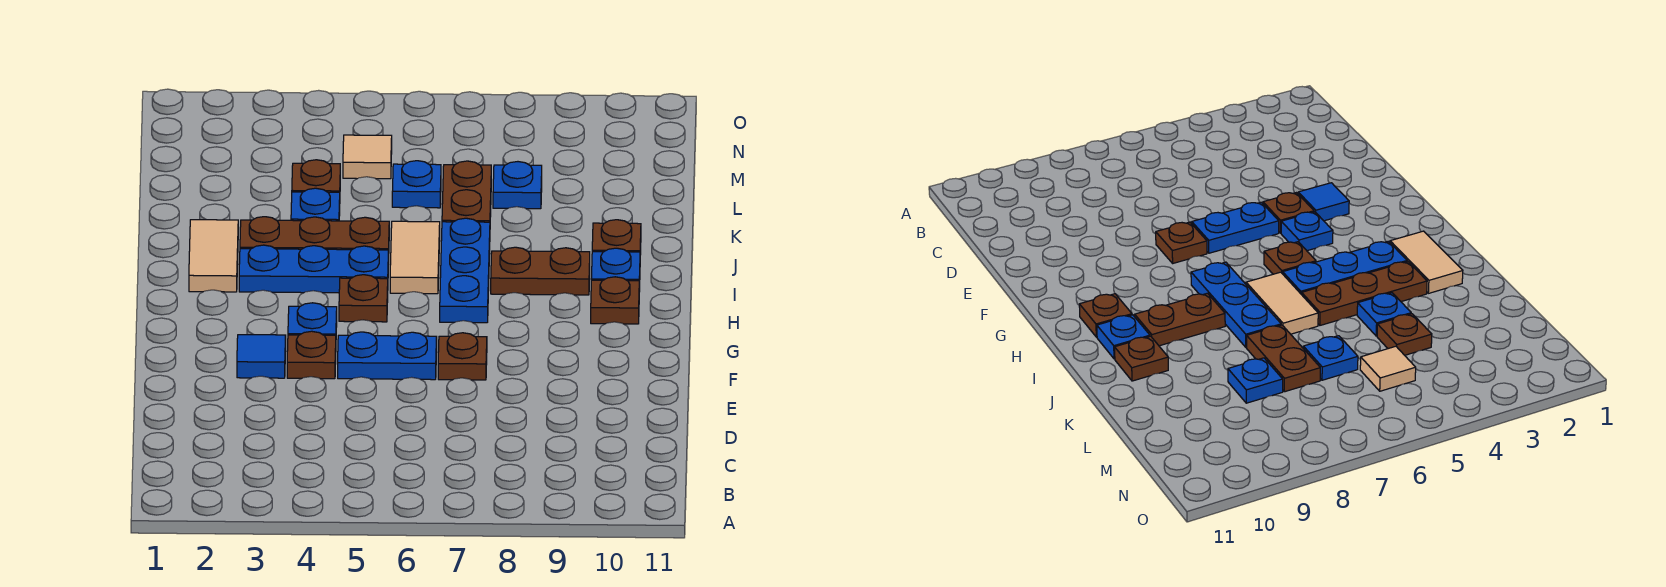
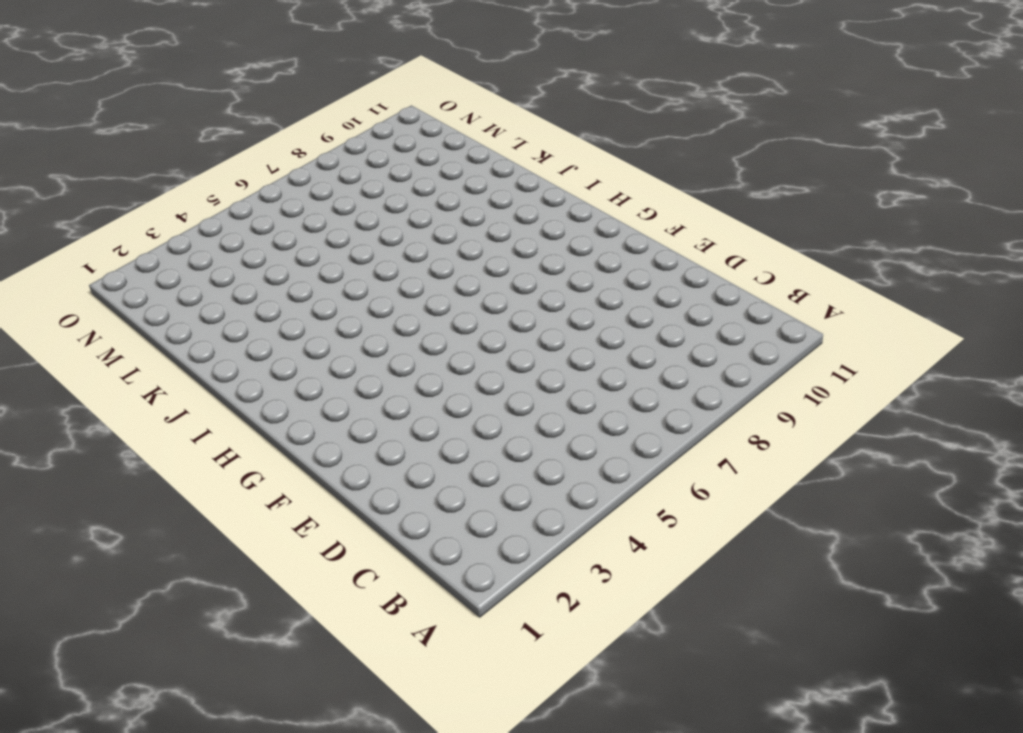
none -> blue tile F3 level 1
none -> brown plate F4 level 1
none -> blue plate F5:F6 level 1

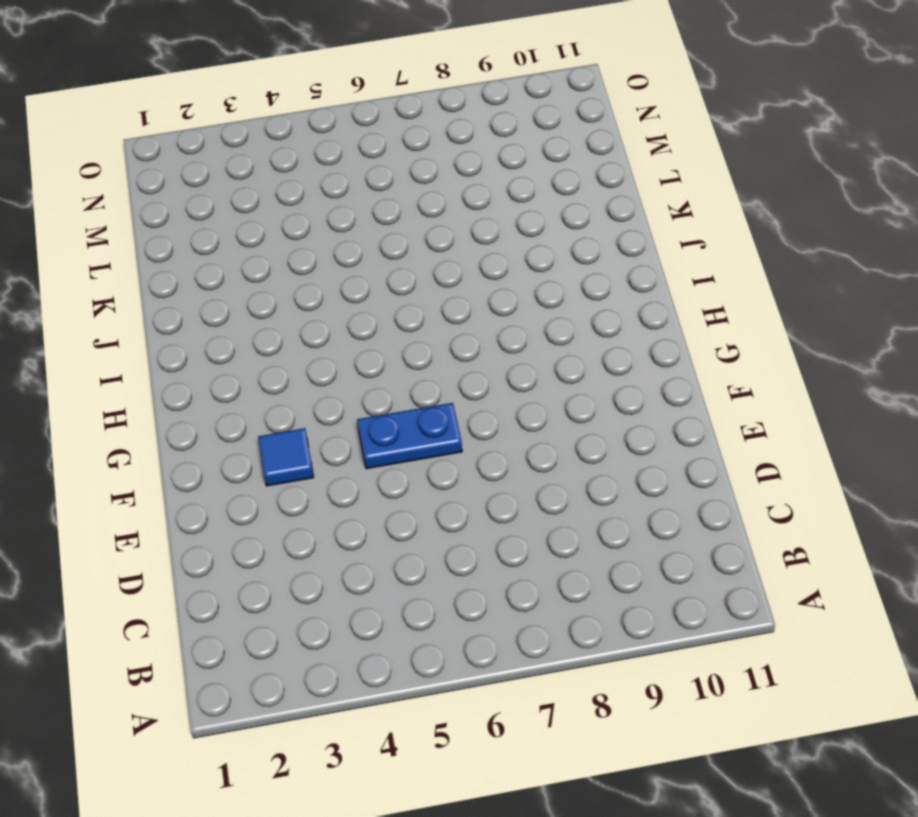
none -> brown plate F4 level 1
none -> brown plate F7 level 1
none -> blue plate G4 level 1

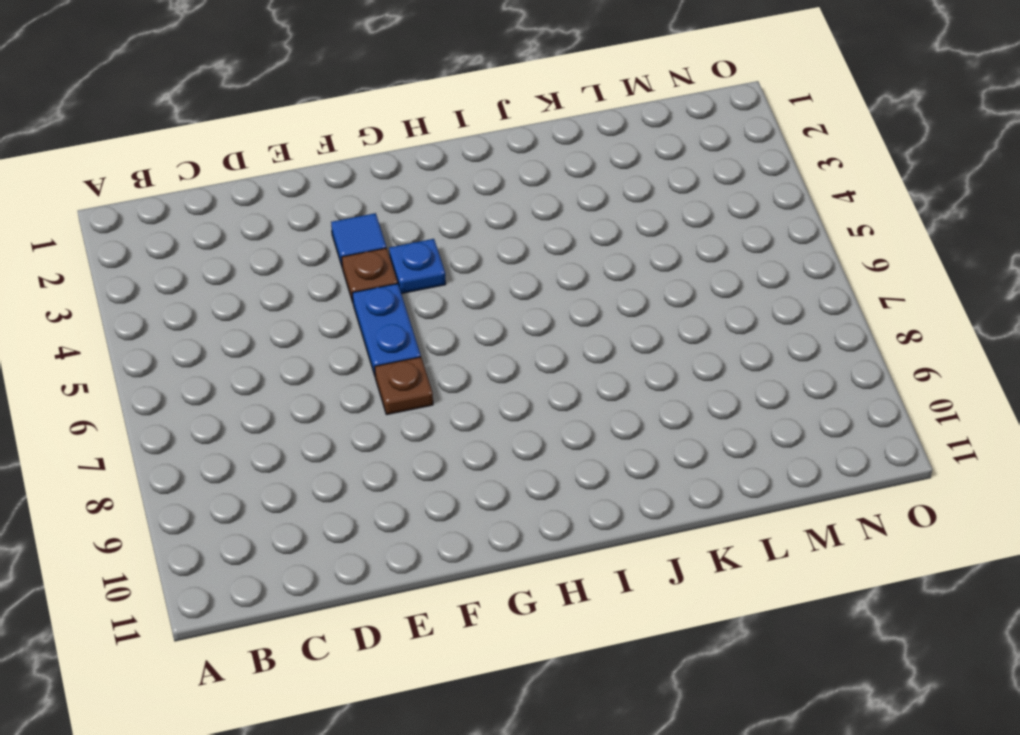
none -> brown plate H5 level 1
none -> blue plate H7:J7 level 1
none -> brown plate H10 level 1

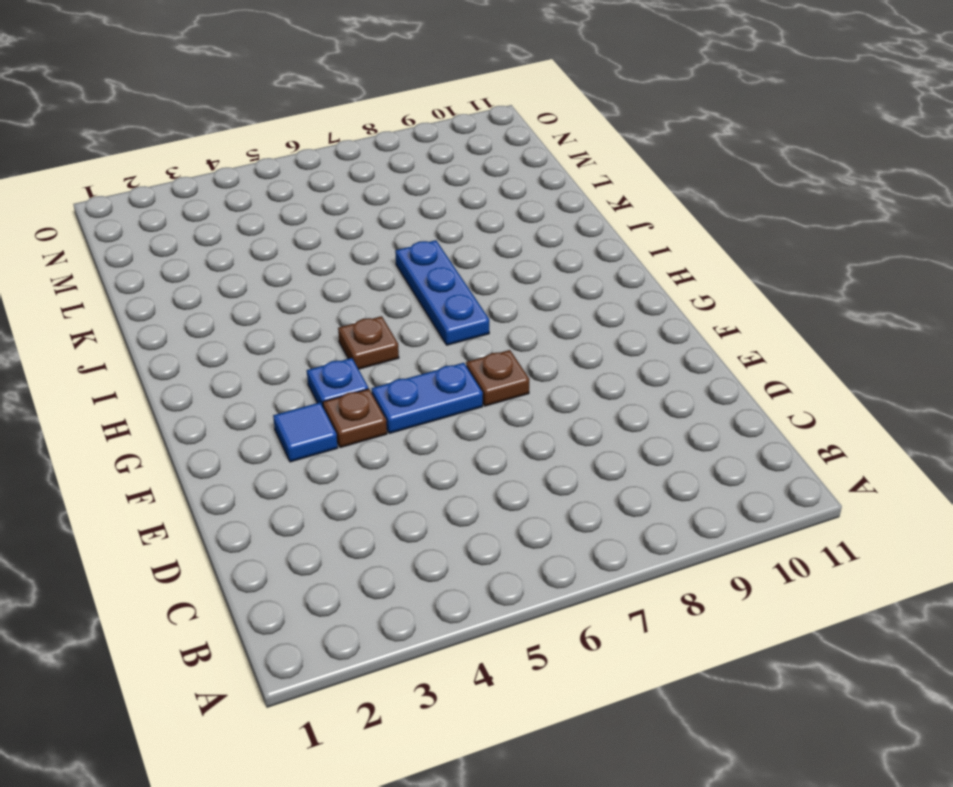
none -> brown plate H10 level 1
none -> tan tile I2:J2 level 1
none -> blue plate I3:I5 level 1

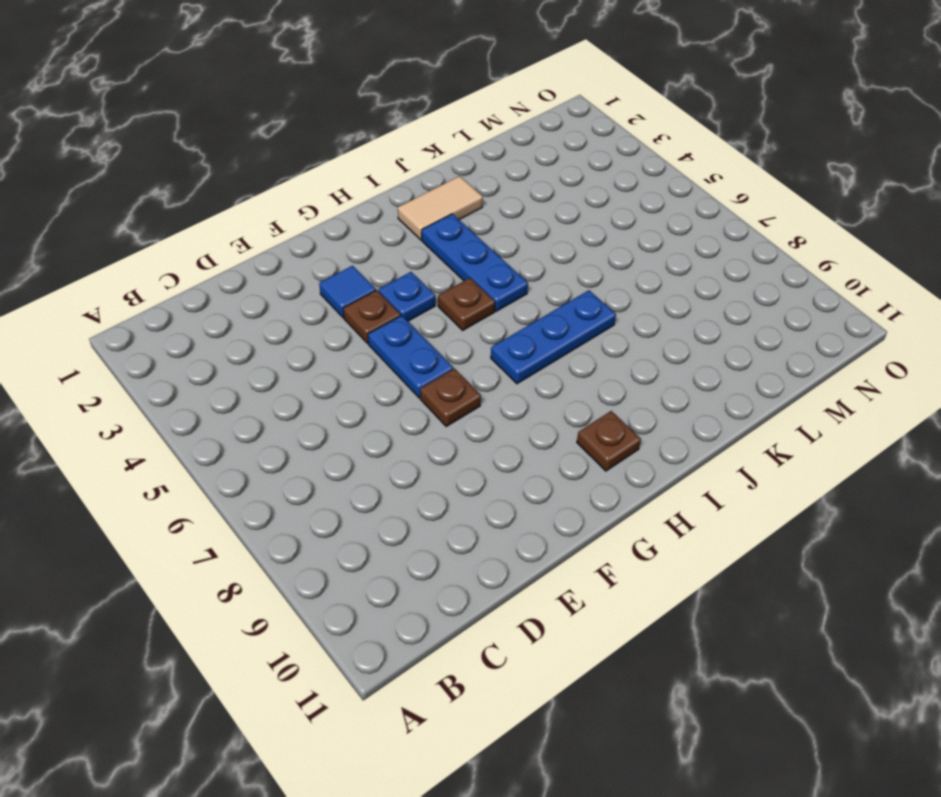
none -> tan tile I6:J6 level 1
none -> brown plate I8:I9 level 1
none -> blue plate I10 level 1

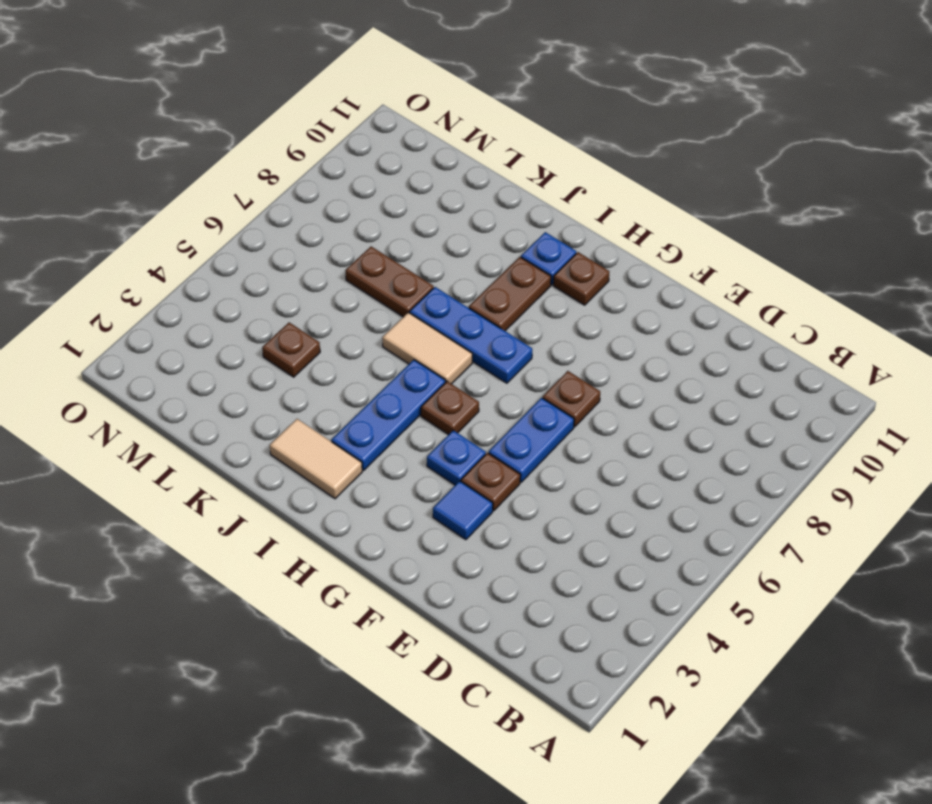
none -> brown plate J3:J5 level 1
none -> brown plate J10 level 1
none -> blue plate K4 level 1

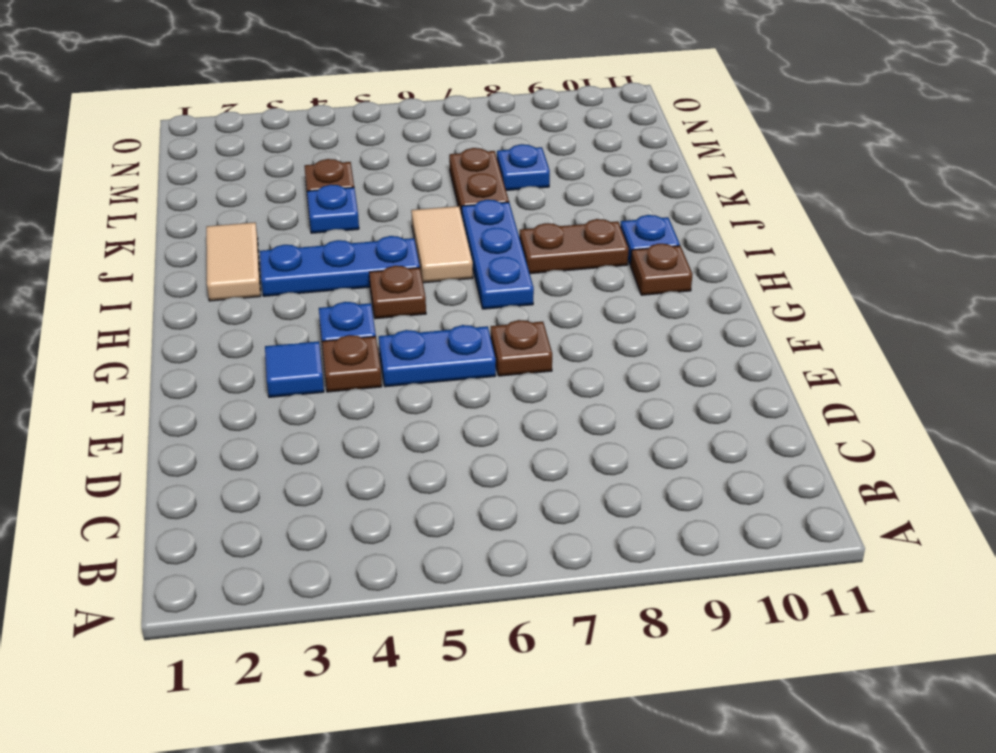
none -> brown plate J3:J5 level 1
none -> brown plate J10 level 1
none -> blue plate L6 level 1

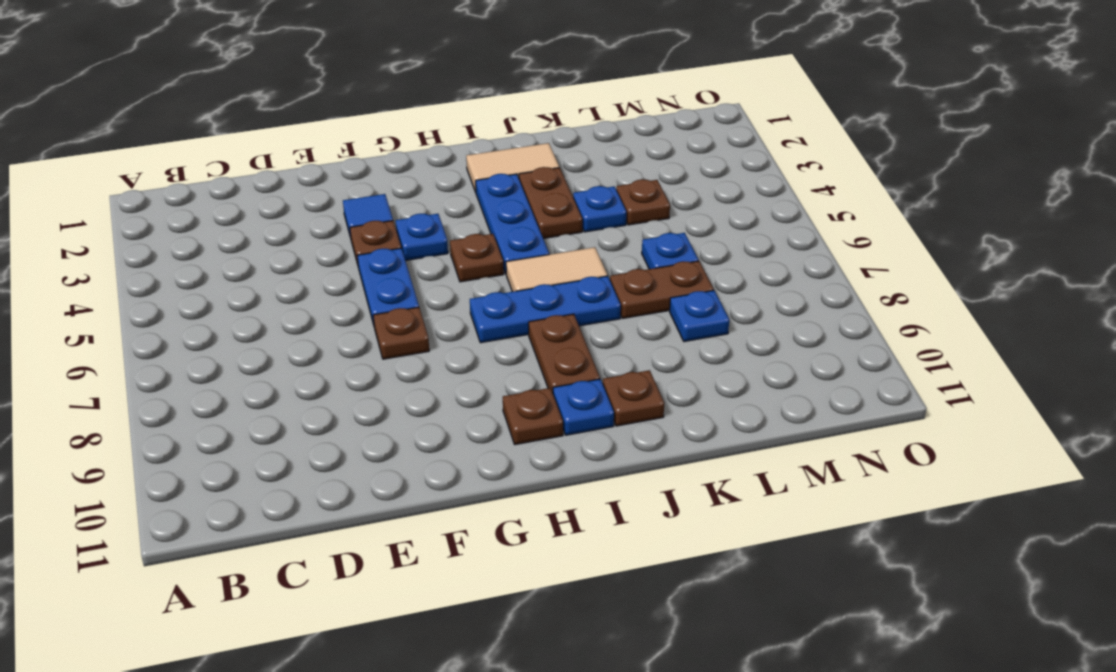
brown plate J3:J4 level 1 -> brown plate J3:J5 level 1
none -> tan tile M5 level 1

